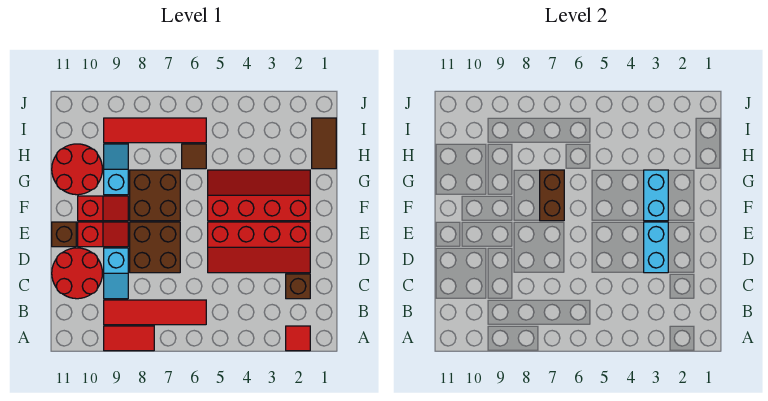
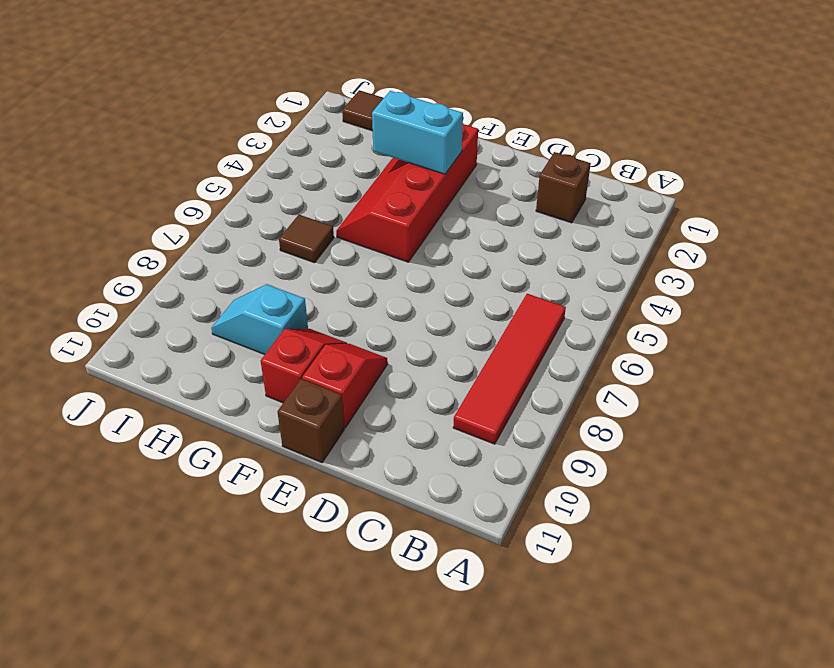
none -> red tile A2 level 1
none -> red tile A8:A9 level 1
none -> cyan slope C9:D9 level 1 top D

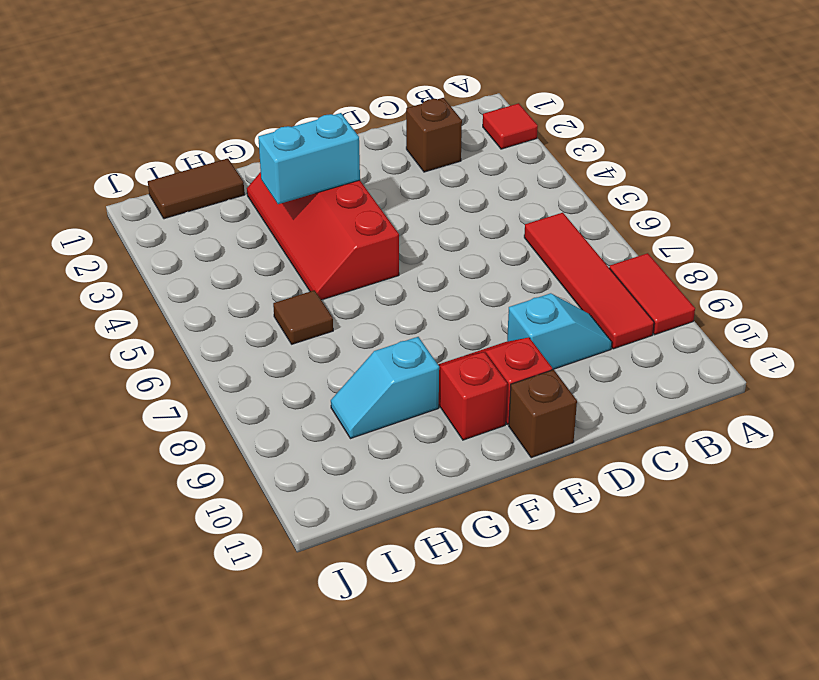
none -> red round brick C10:D11 level 1
none -> red slope D2:E5 level 1 top E
none -> brown brick D7:E8 level 1

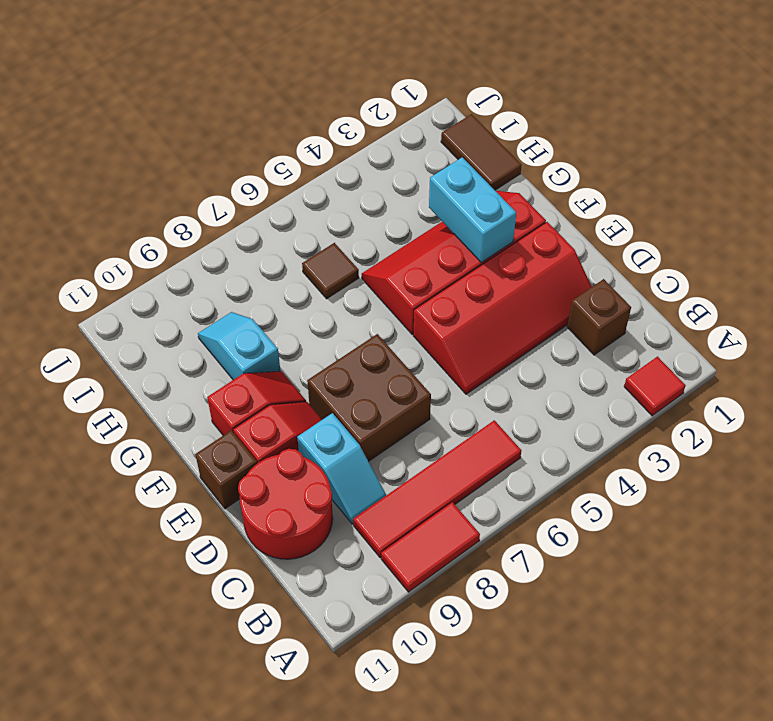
none -> brown brick F7:G8 level 1
none -> red round brick G10:H11 level 1
none -> red tile I6:I9 level 1

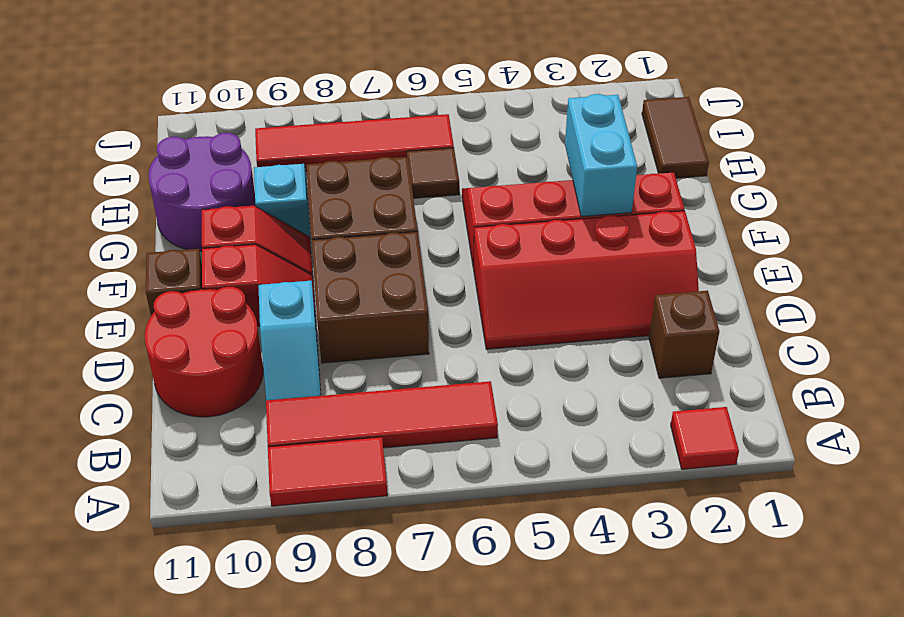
purple round brick G10:H11 level 1 -> red round brick G10:H11 level 1
none -> cyan brick D3:E3 level 2
none -> brown brick F7:G7 level 2

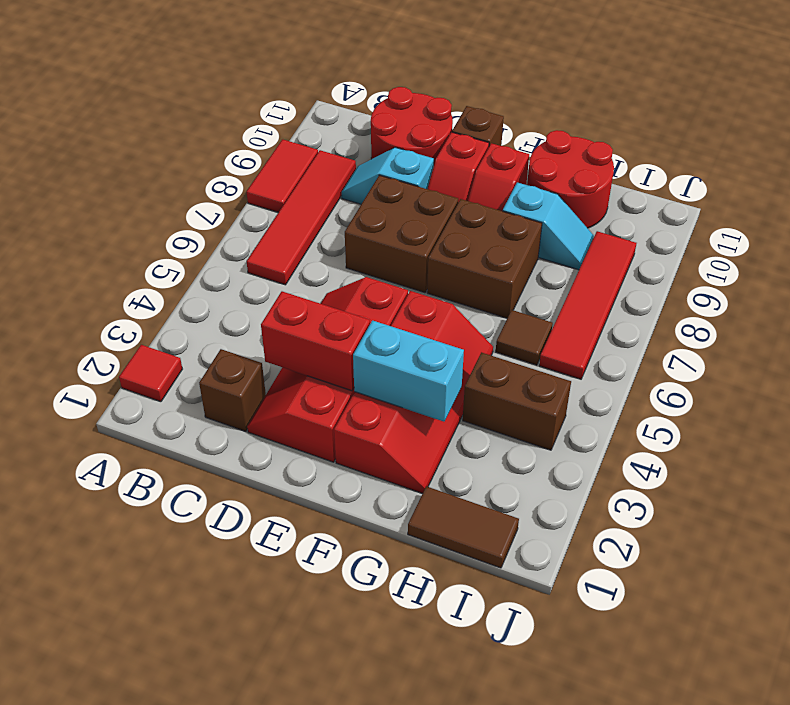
red brick D3:E3 level 2 -> cyan brick D3:E3 level 2
brown brick H4:I4 level 1 -> brown brick F7:G7 level 2

